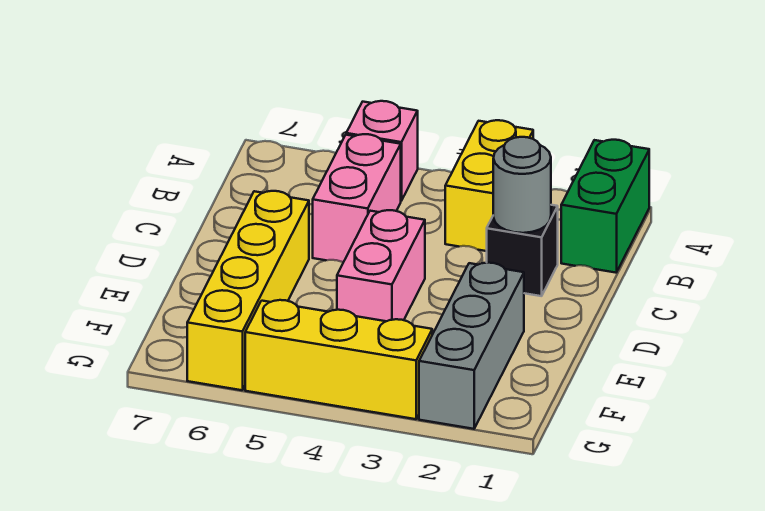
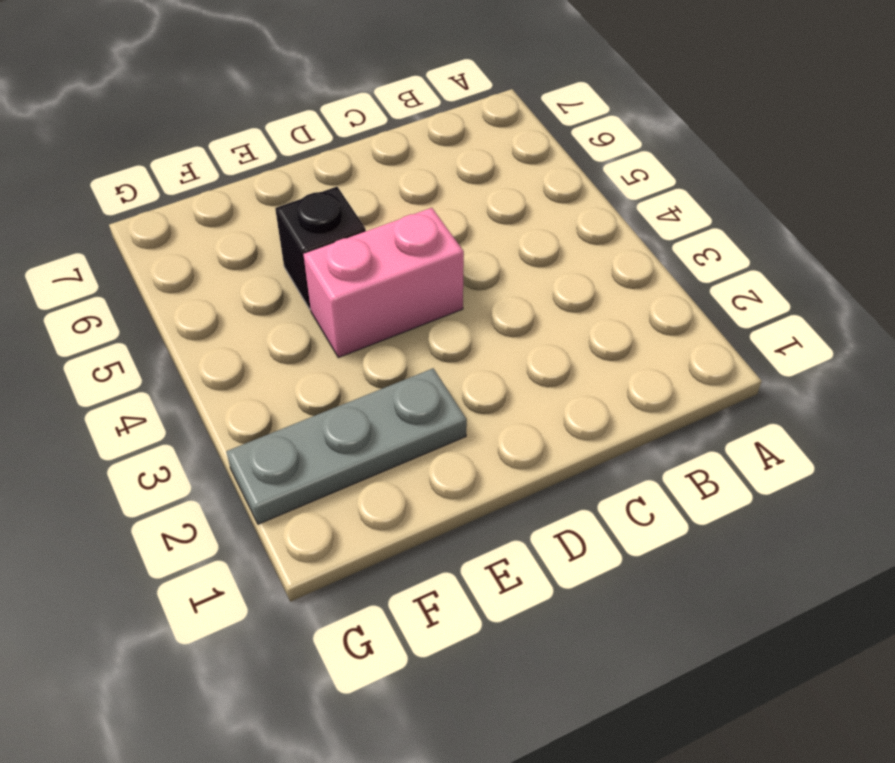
grey plate E2:G2 level 1 -> grey brick E2:G2 level 1
black brick E5 level 1 -> black brick C2 level 1
none -> green brick A1:B1 level 1
none -> yellow brick A3:B3 level 1

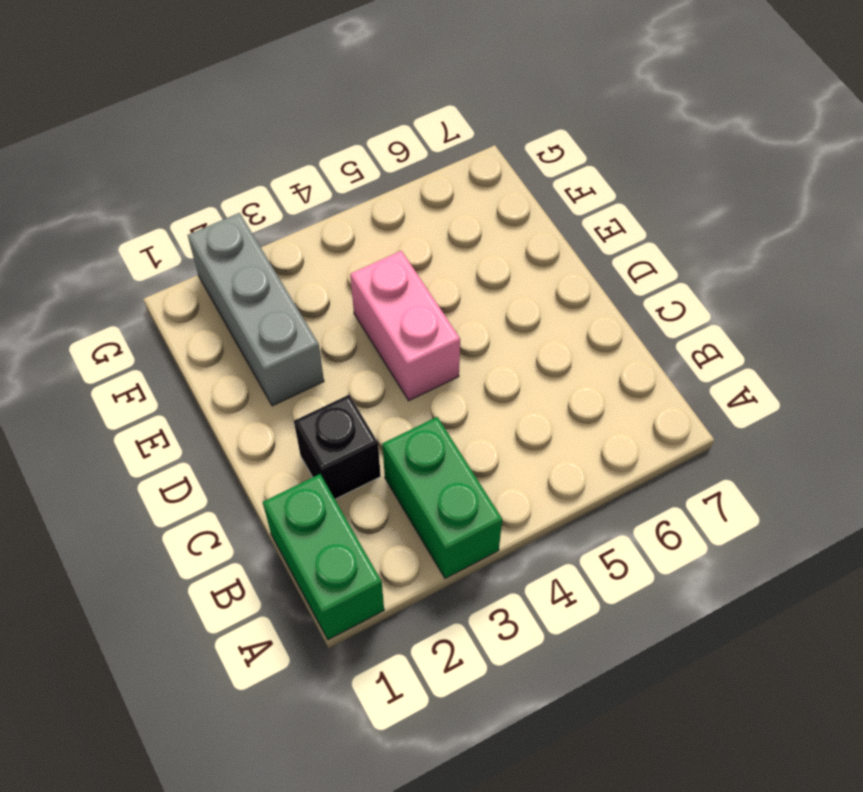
green brick A3:B3 level 1 -> yellow brick A3:B3 level 1
none -> pink brick A5 level 1
none -> pink brick B5:C5 level 1

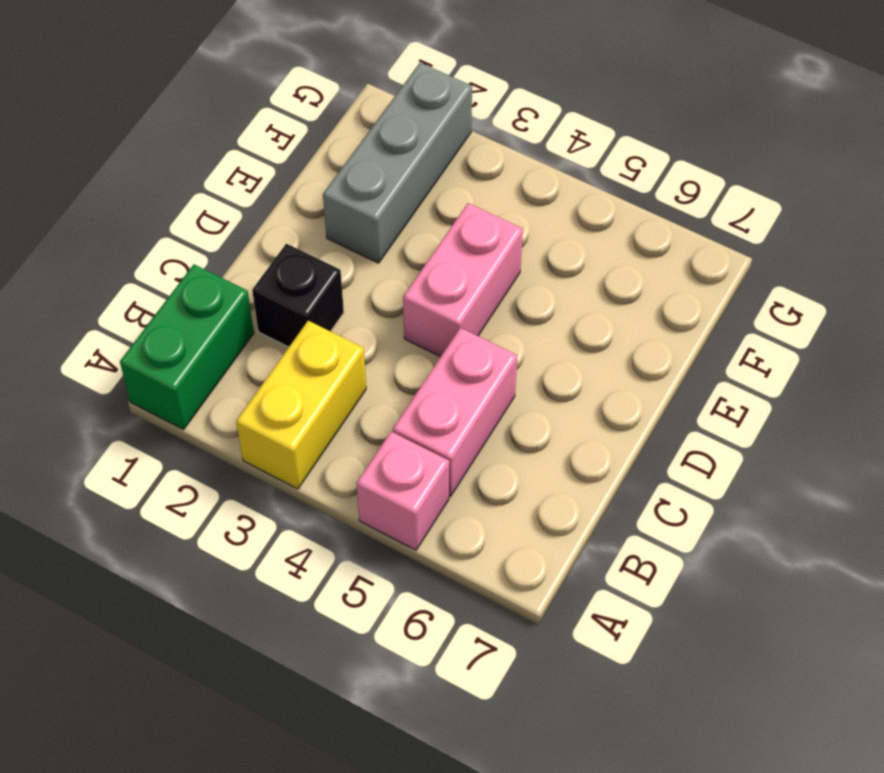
none -> yellow brick D6:G6 level 1
none -> yellow brick G3:G5 level 1

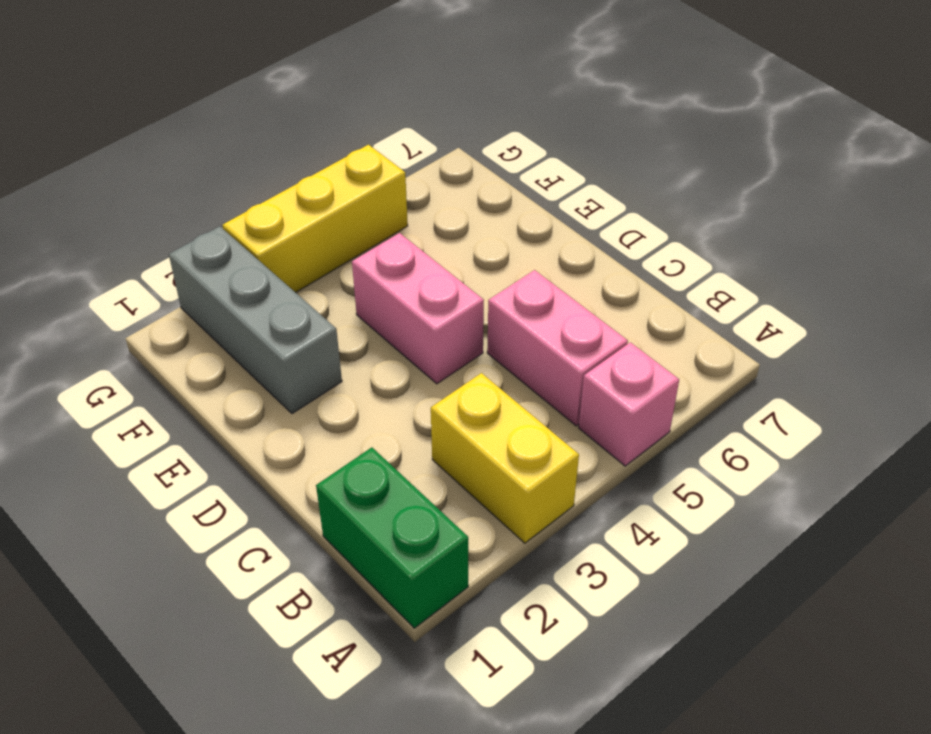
none -> black brick C2 level 1
none -> yellow brick D6:G6 level 1

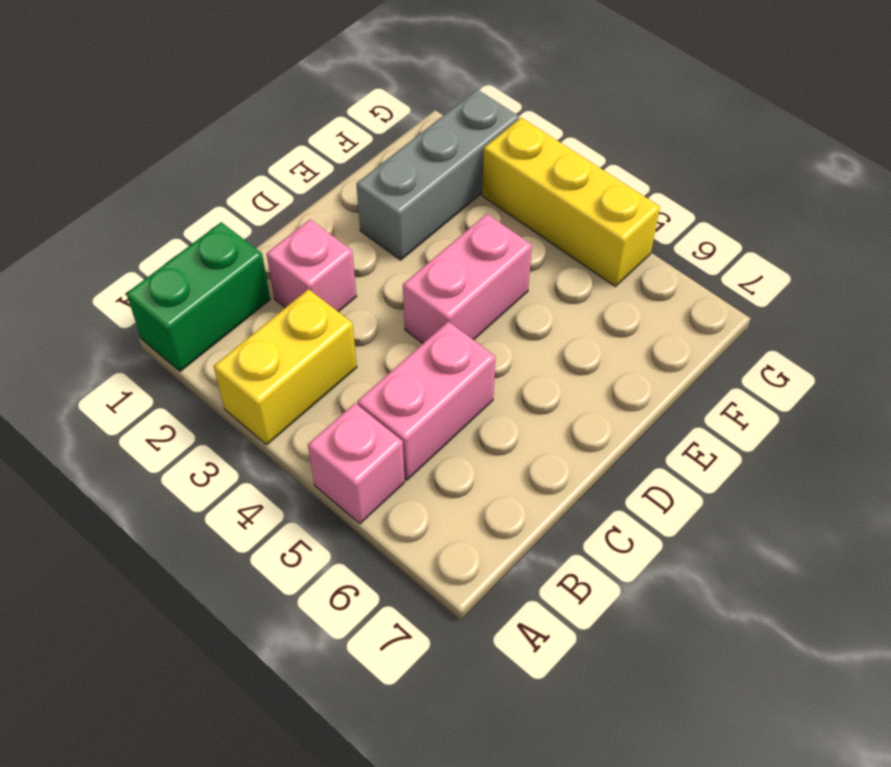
pink brick C2 level 1 -> black brick C2 level 1
none -> yellow brick D6:G6 level 1
none -> grey round brick C2 level 2

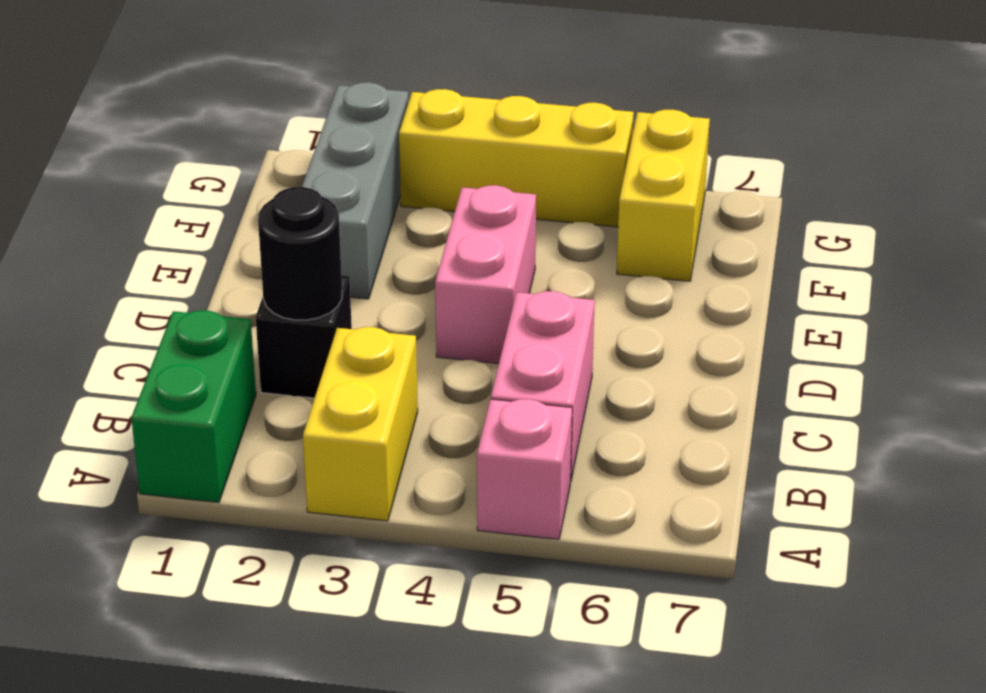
black round brick C2 level 2 -> grey round brick C2 level 2
yellow brick F6:G6 level 1 -> yellow brick D6:G6 level 1

